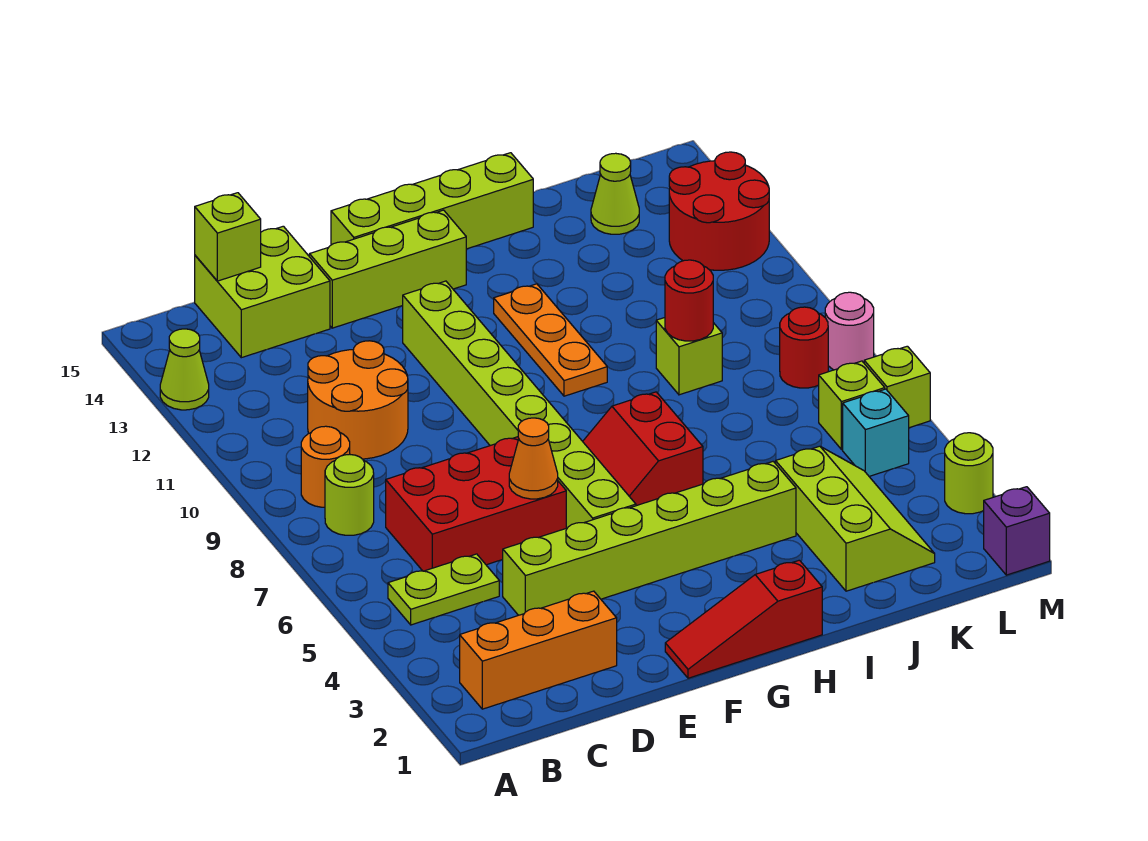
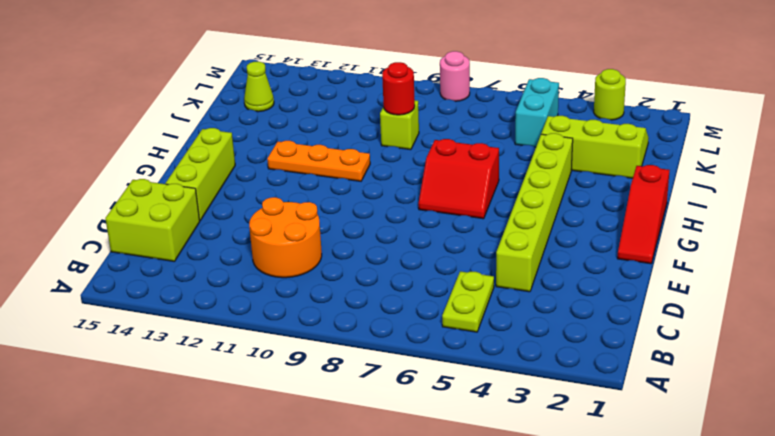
cyan brick K5:L5 level 1 -> cyan brick L5 level 1
none -> lime cone A13 level 1
none -> orange brick B2:D2 level 1
none -> lime round brick B8 level 1

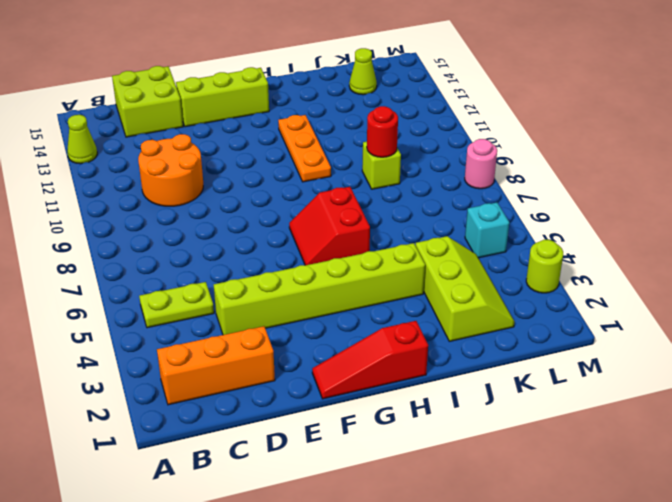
none -> lime round brick B8 level 1
none -> orange round brick B9 level 1
none -> red brick C6:E7 level 1

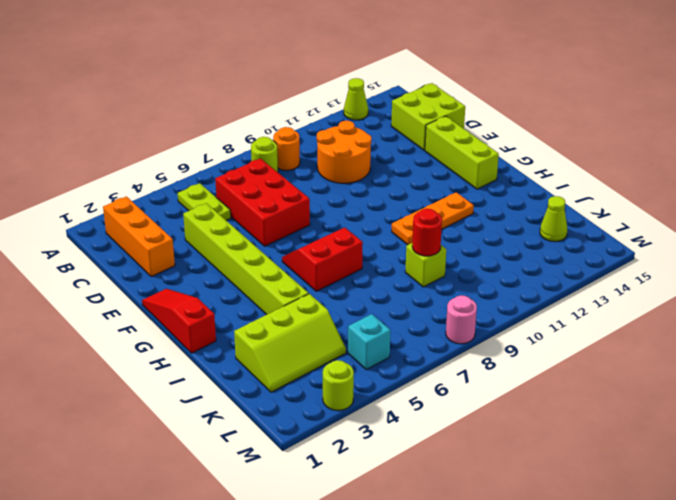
none -> lime brick F5:F12 level 1
none -> lime brick F15:I15 level 1
none -> lime brick L6 level 1

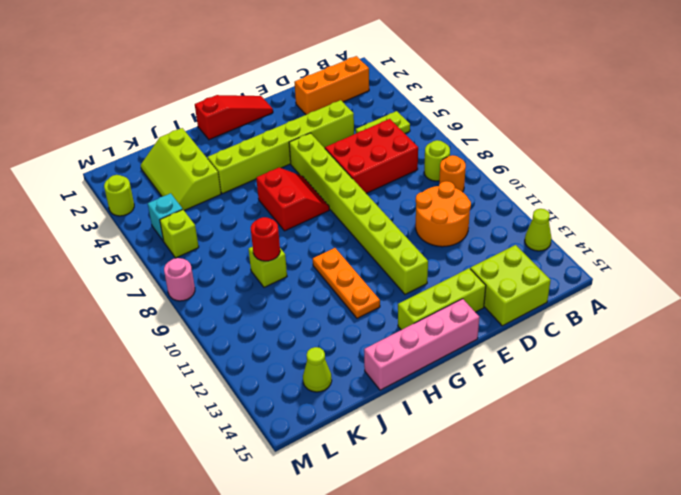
pink brick F15:I15 level 1 -> lime brick F15:I15 level 1
none -> red round brick L8 level 1
none -> red round brick L12:M13 level 1
none -> purple brick M1 level 1

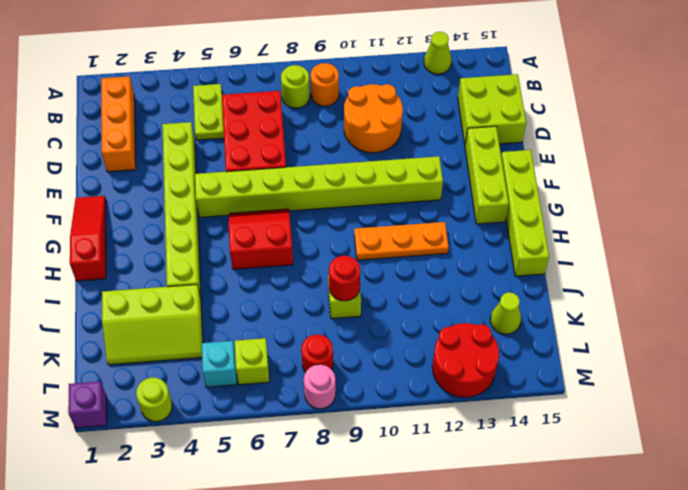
none -> lime brick M6 level 1
none -> lime brick C15 level 2
none -> orange cone E6 level 2

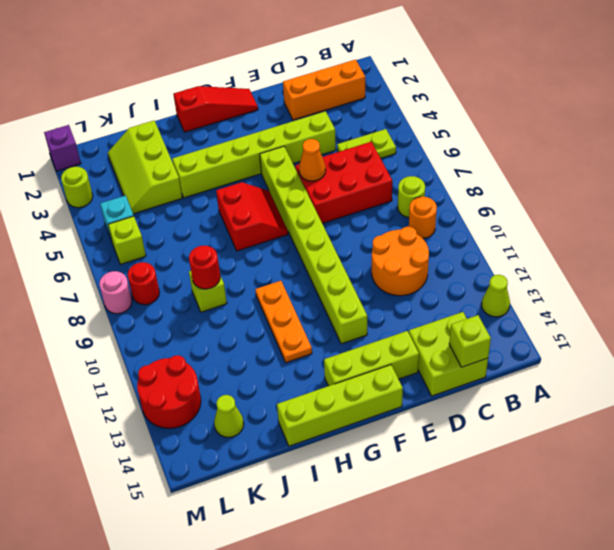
none -> lime brick M6 level 1

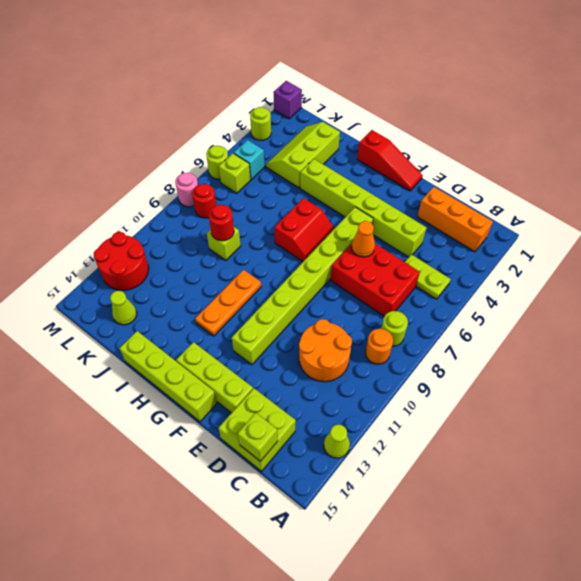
lime round brick M6 level 1 -> lime brick M6 level 1

